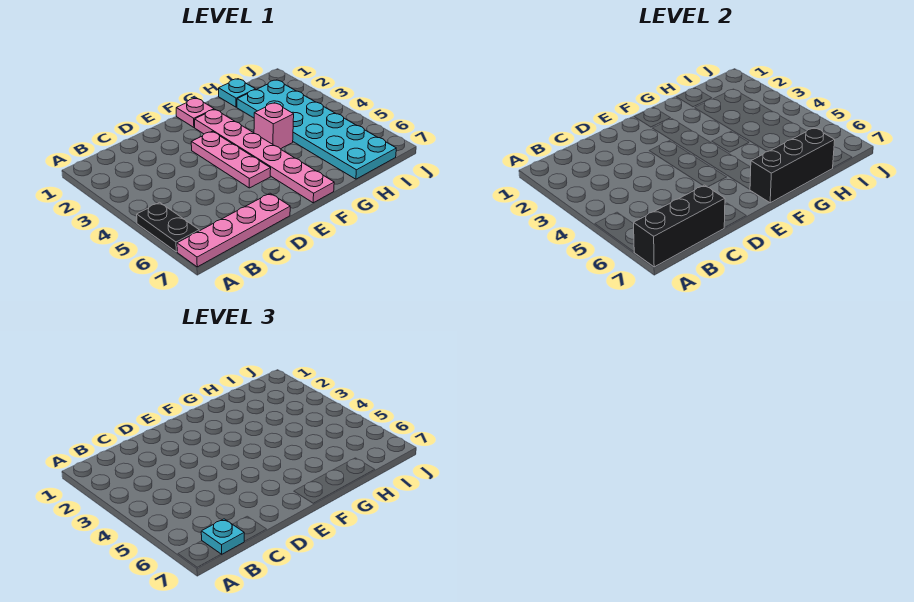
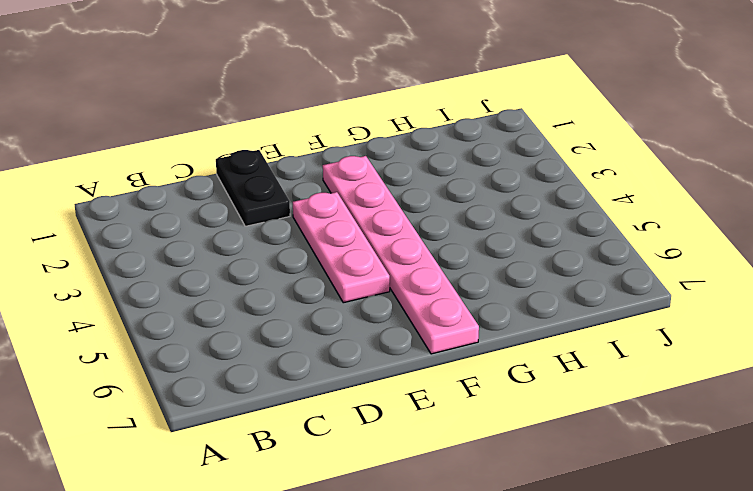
black plate D1:D2 level 1 -> black plate A5:A6 level 1
none -> pink plate A7:D7 level 1
none -> pink plate F1 level 1

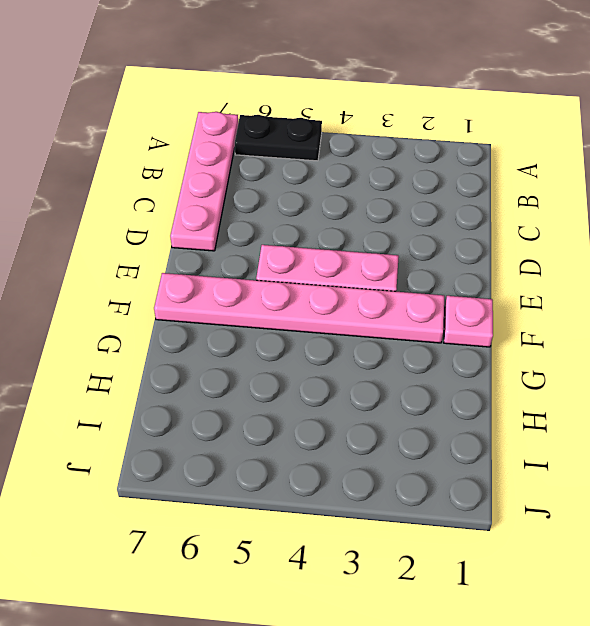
none -> pink brick G4 level 1
none -> cyan plate H1 level 1

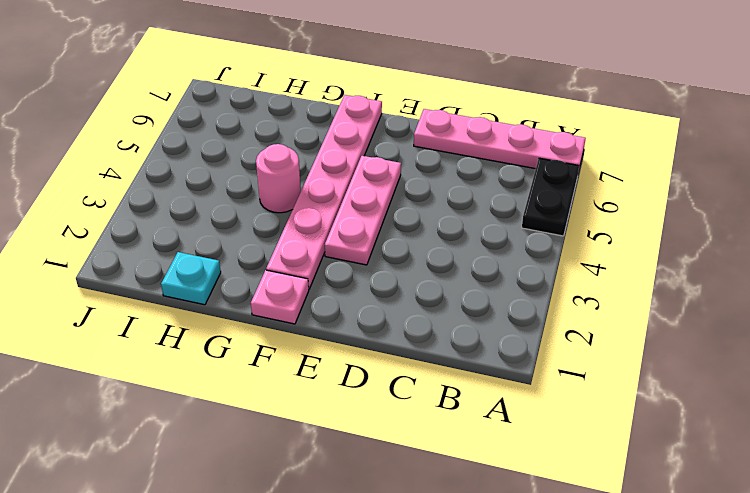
pink round brick G4 level 1 -> pink brick G4 level 1
none -> cyan plate H2:I7 level 1
none -> black brick A7:C7 level 2

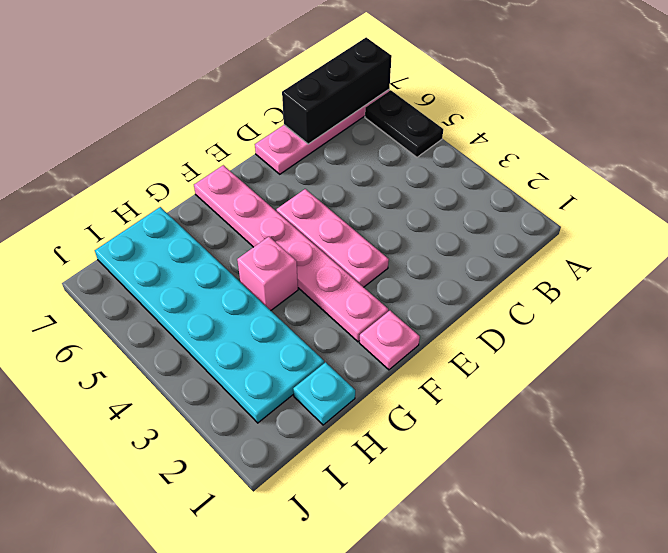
none -> black brick F7:H7 level 2
none -> cyan plate B7 level 3

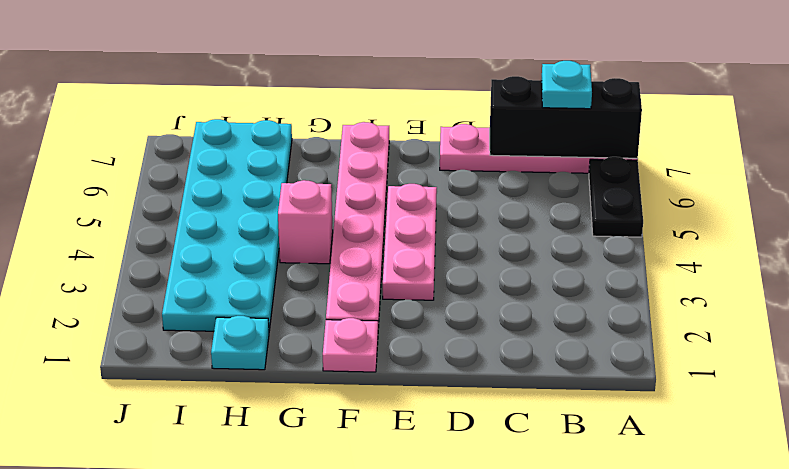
none -> black brick F7:H7 level 2

